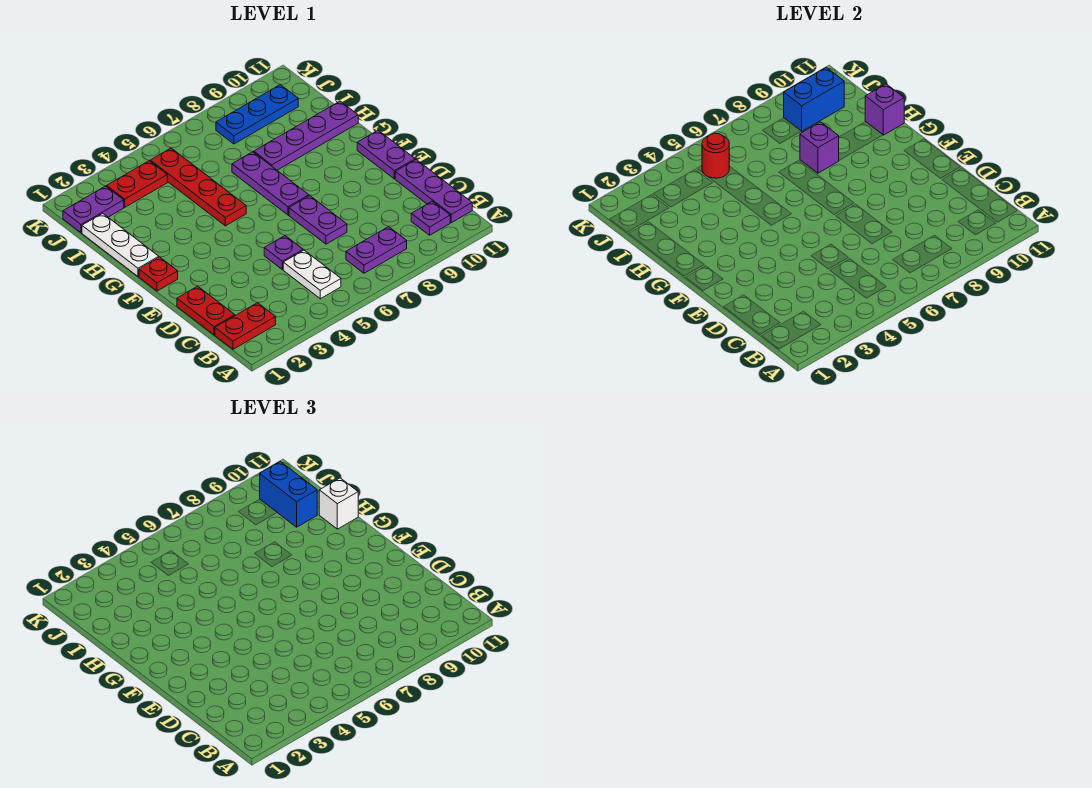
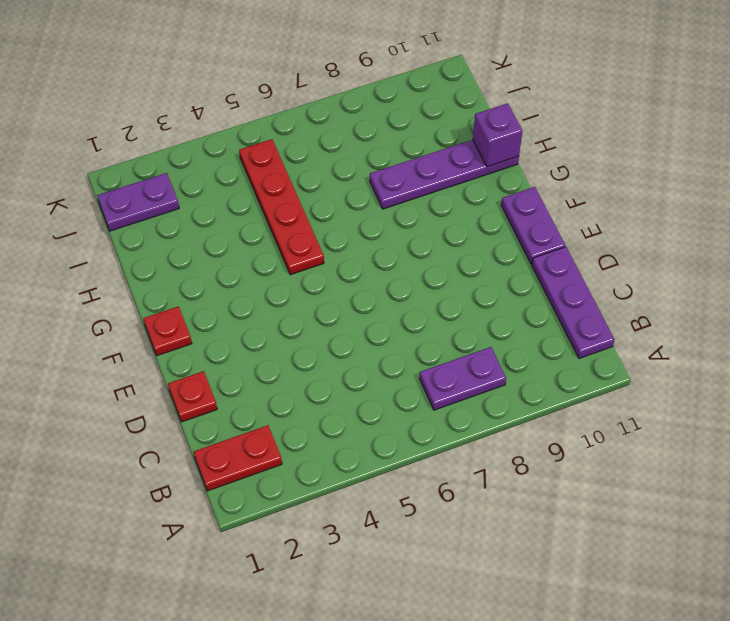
red plate D1 level 1 -> red plate C1:D1 level 1
none -> white plate B5:C5 level 1
none -> purple plate B10 level 1
none -> purple plate D5 level 1

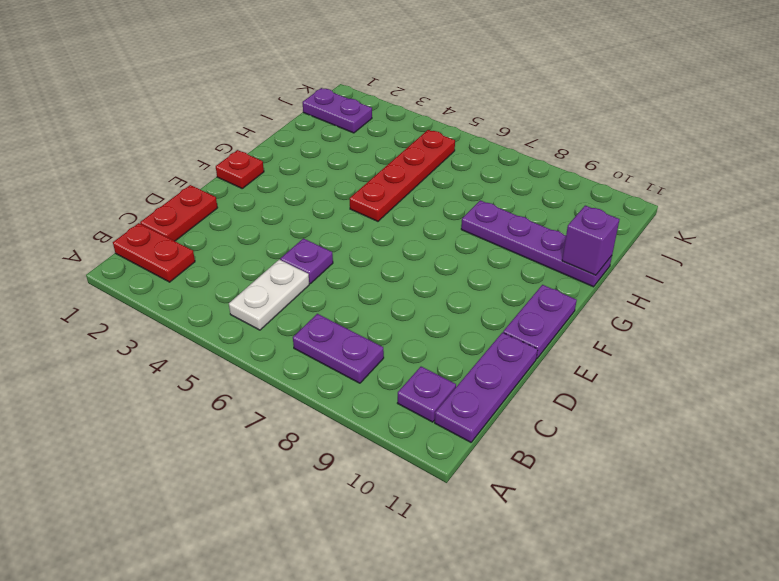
none -> purple plate D7:E7 level 1
none -> purple plate F7:H7 level 1
none -> white plate G1:I1 level 1

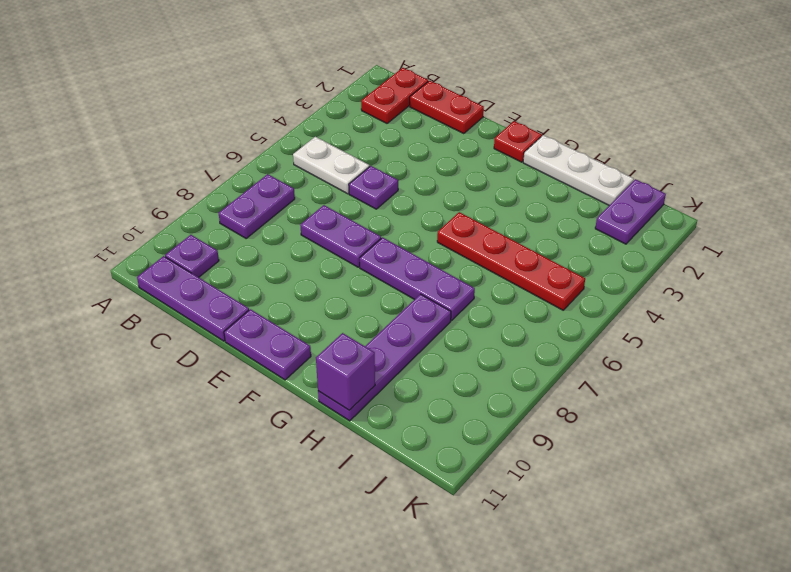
none -> red plate J3:J4 level 1
none -> blue plate J8:J10 level 1
none -> purple brick H8 level 2

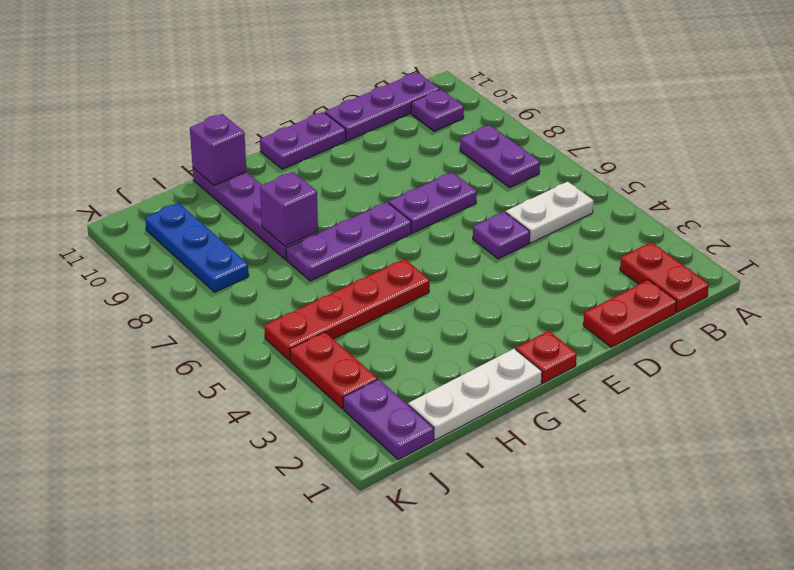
none -> red round brick J5 level 2
none -> blue brick J9:J10 level 2
none -> white brick H11 level 3

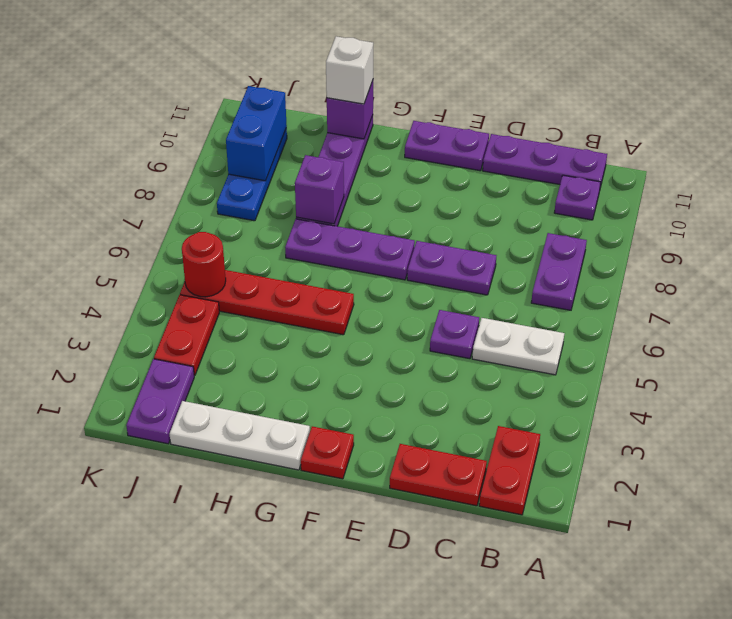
none -> blue brick I10:J10 level 3

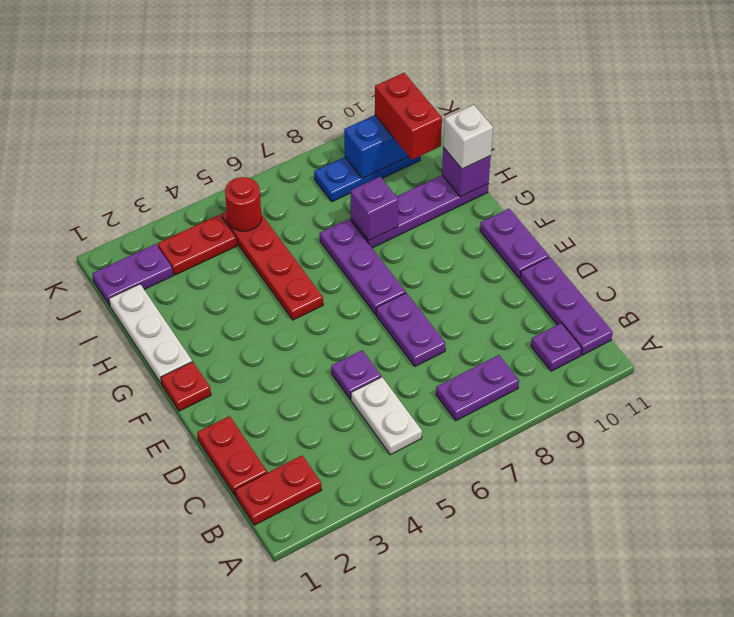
red brick I10:J10 level 3 -> blue brick I10:J10 level 3

